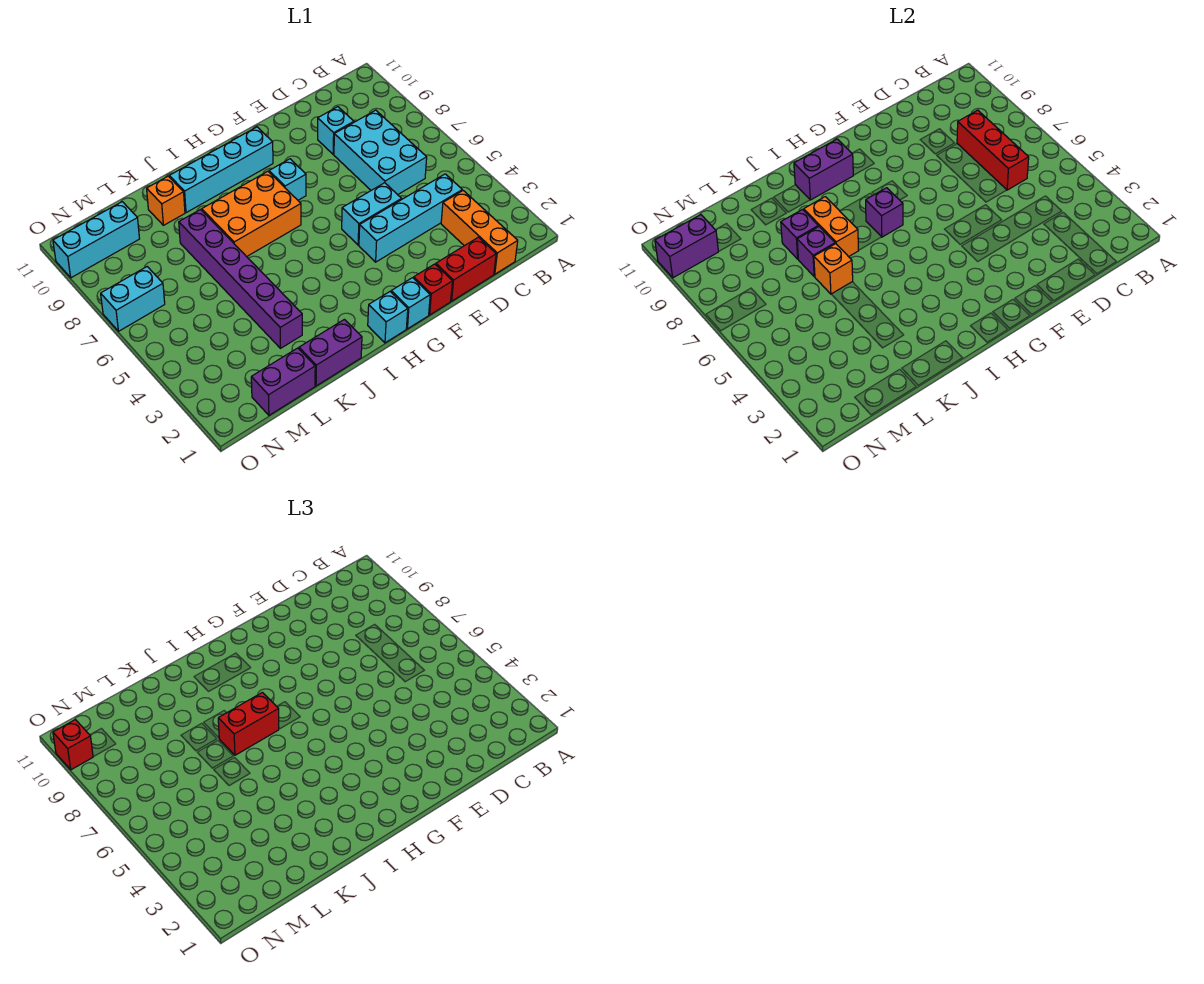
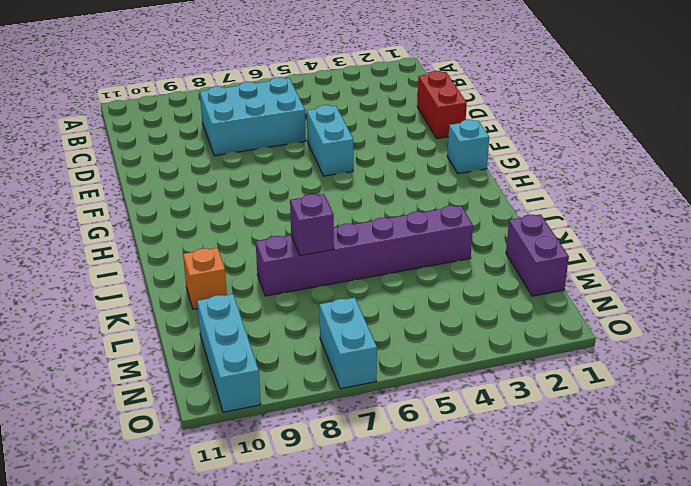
none -> orange brick C1:C3 level 1
none -> cyan brick C4:F4 level 1
none -> cyan brick D9 level 1

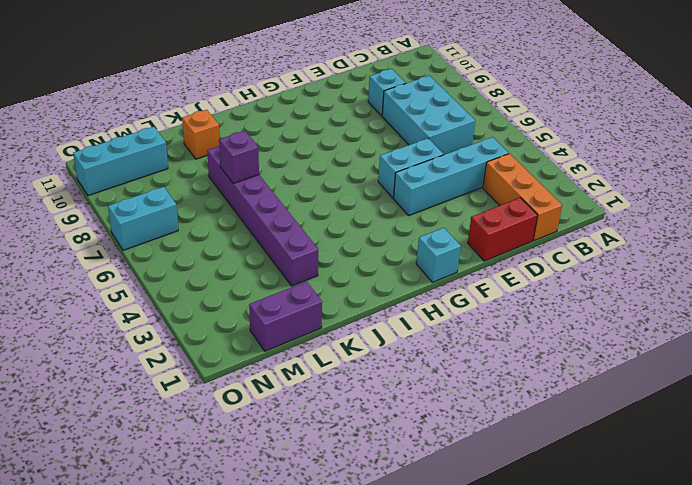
none -> red brick F1 level 1
none -> cyan brick G8 level 1
none -> cyan brick G10:J10 level 1

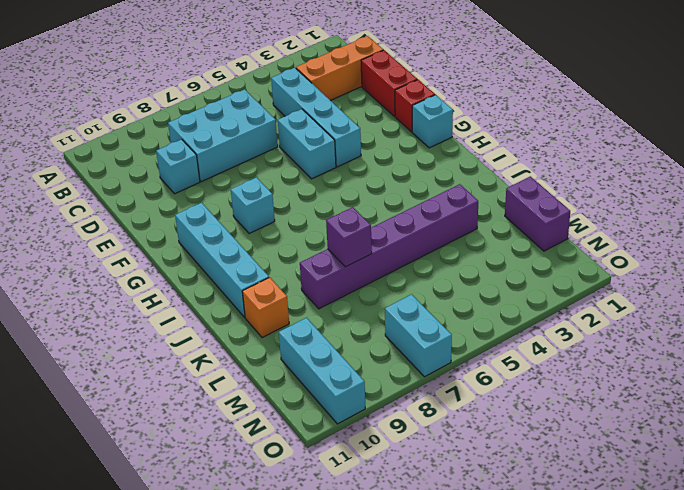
none -> cyan brick H1 level 1
none -> orange brick H7:J8 level 1
none -> purple brick J1:K1 level 1

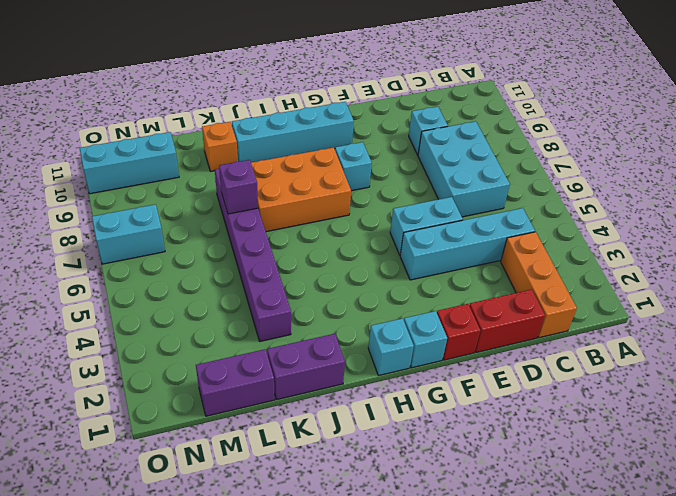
none -> red brick C6:C8 level 2
none -> purple brick H7 level 2
none -> purple brick H10:I10 level 2

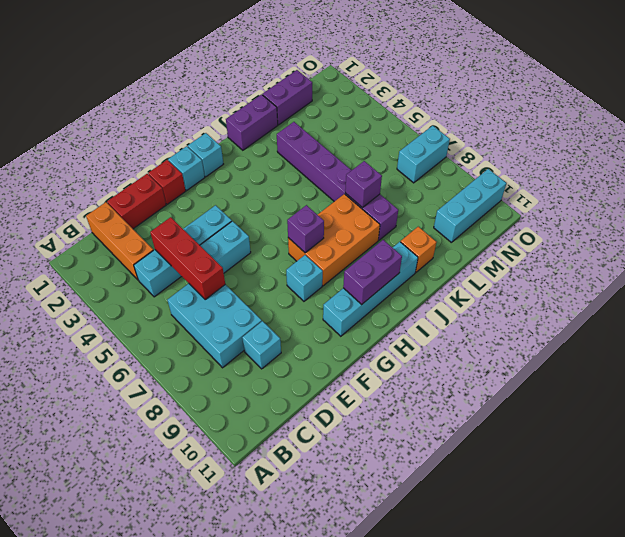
red brick D4:D6 level 2 -> red brick C6:C8 level 2
none -> orange brick J7:J8 level 2
none -> orange brick K6 level 2
none -> purple brick K8 level 2

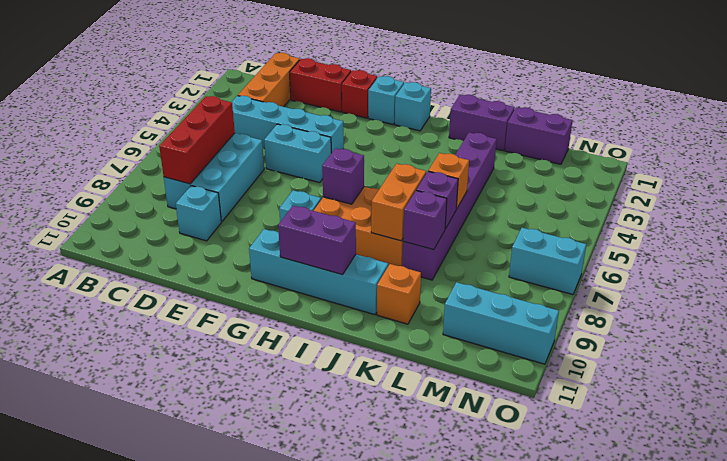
none -> purple brick N10:O10 level 2
none -> red brick I7:J7 level 3
none -> red brick O10 level 3

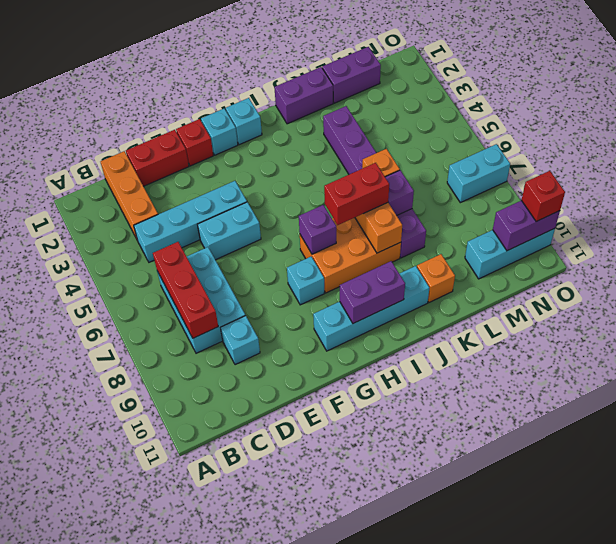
none -> purple brick K8 level 2

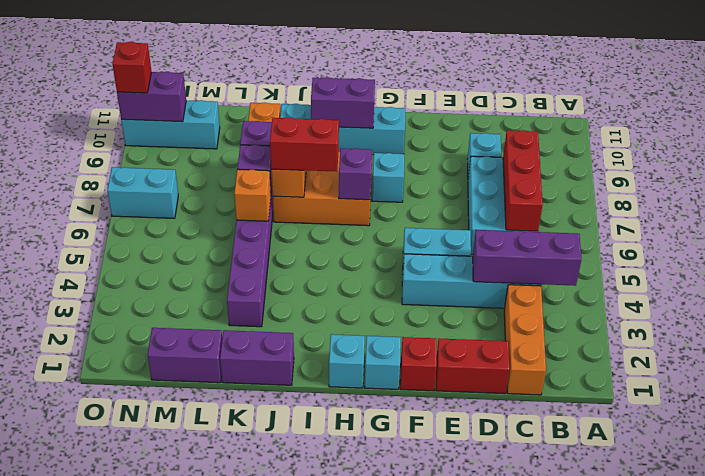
purple brick B4:D4 level 2 -> none

